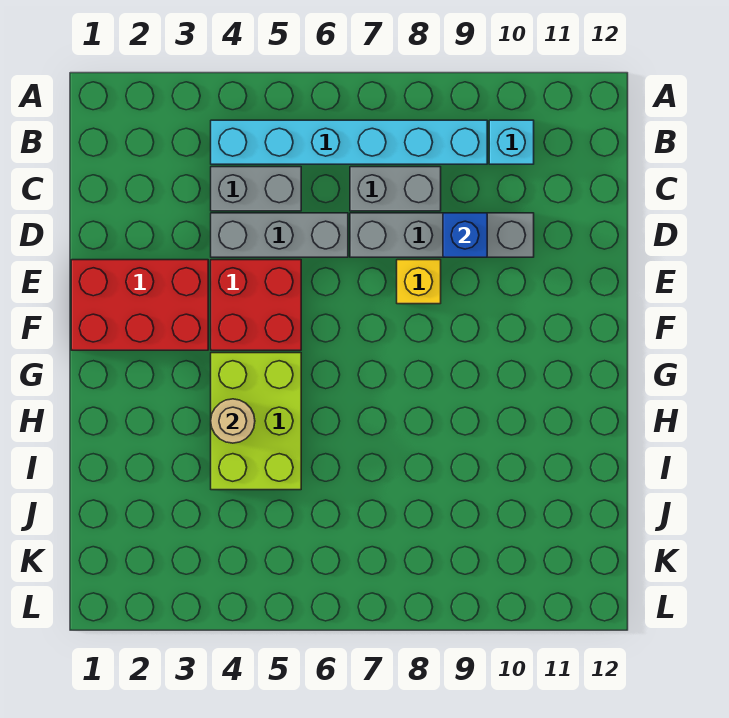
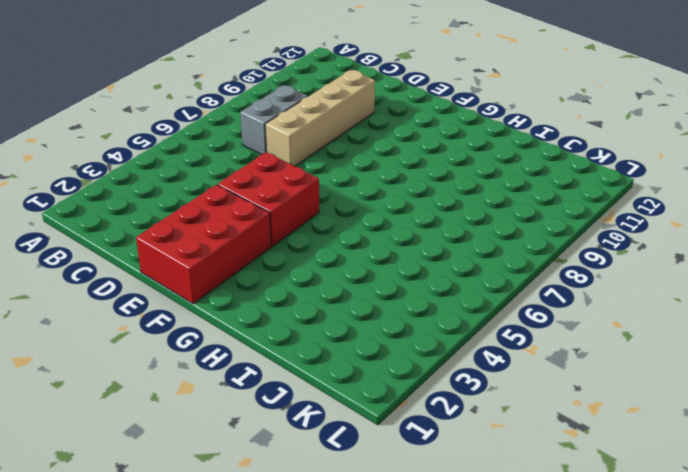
tan brick D7:D10 level 1 -> grey brick D7:D10 level 1
none -> cyan brick B4:B9 level 1
none -> cyan brick B10 level 1
none -> grey brick C4:C5 level 1

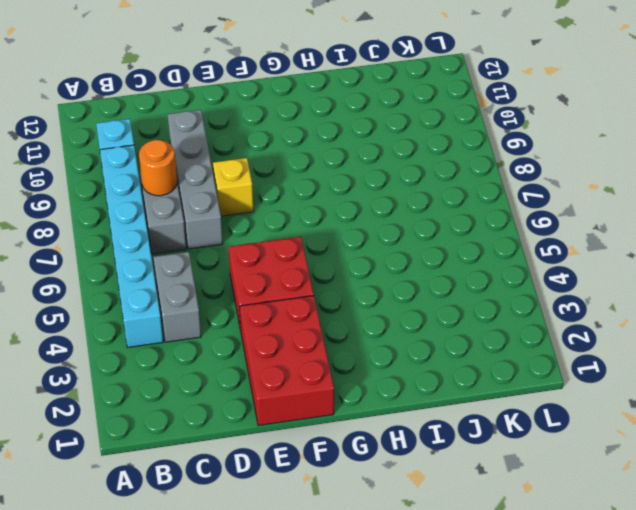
orange round brick C8 level 2 -> none
none -> grey brick D4:D6 level 1
none -> lime brick G4:I5 level 1
none -> blue brick D9 level 2

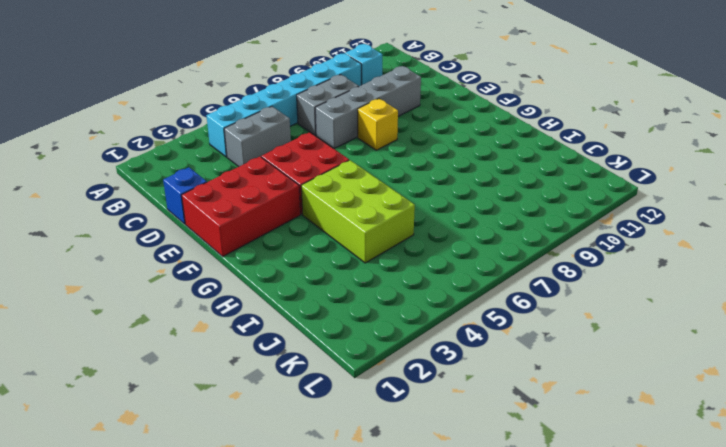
blue brick D1 level 1 -> blue brick D9 level 2
none -> grey brick D4:D6 level 1
none -> tan round brick H4 level 2

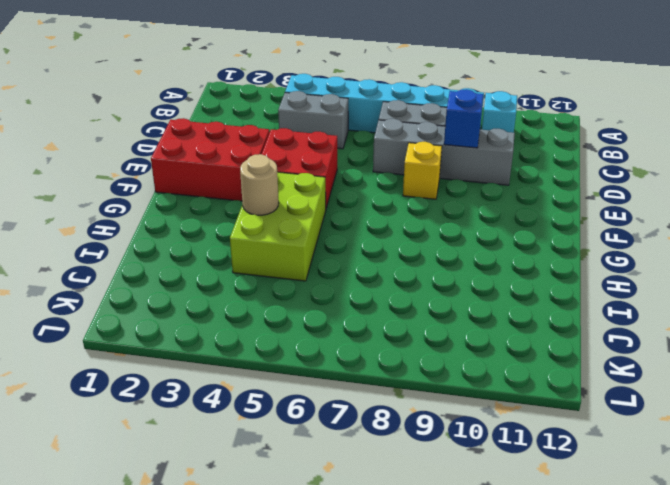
none -> grey brick D4:D6 level 1

